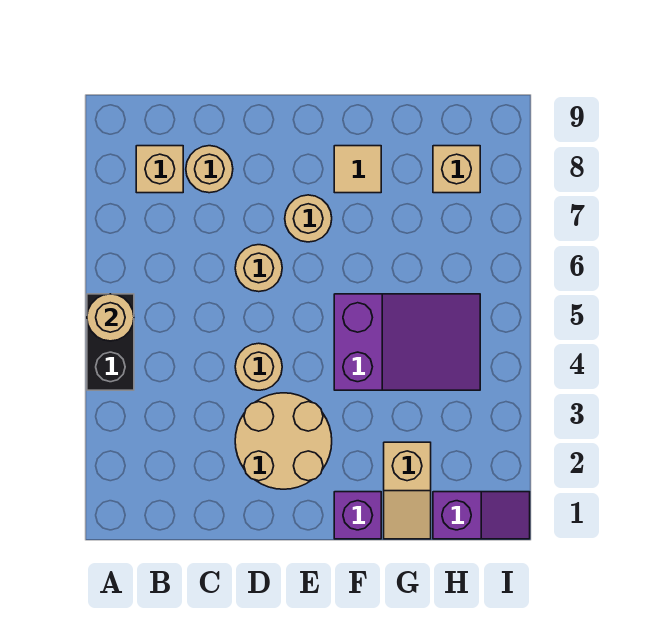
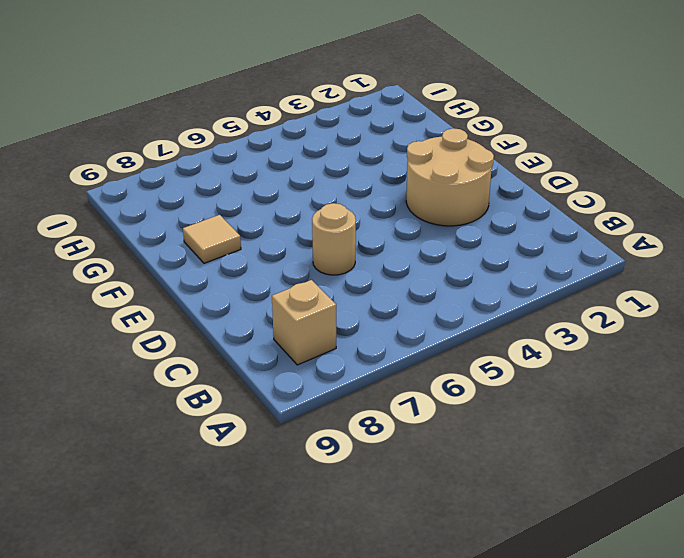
none -> black brick A4:A5 level 1
none -> tan round brick C8 level 1
none -> tan round brick D4 level 1

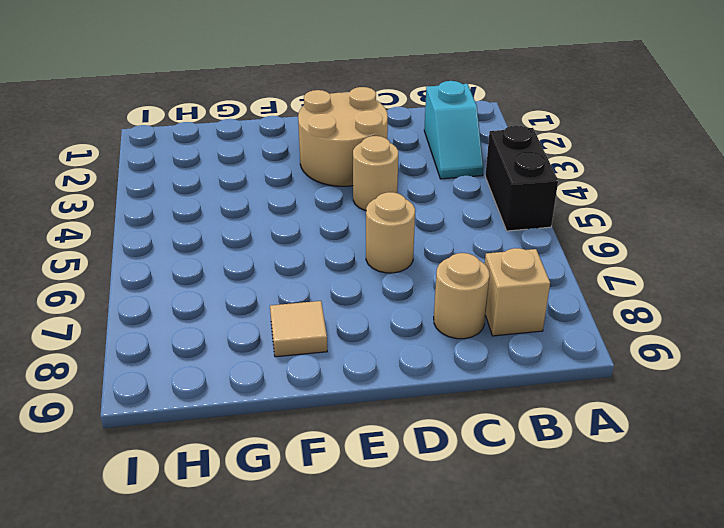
cyan slope B2:B3 level 1 top 2 -> none
none -> tan round brick E7 level 1
none -> purple brick F1 level 1
none -> purple slope F4:H5 level 1 top F

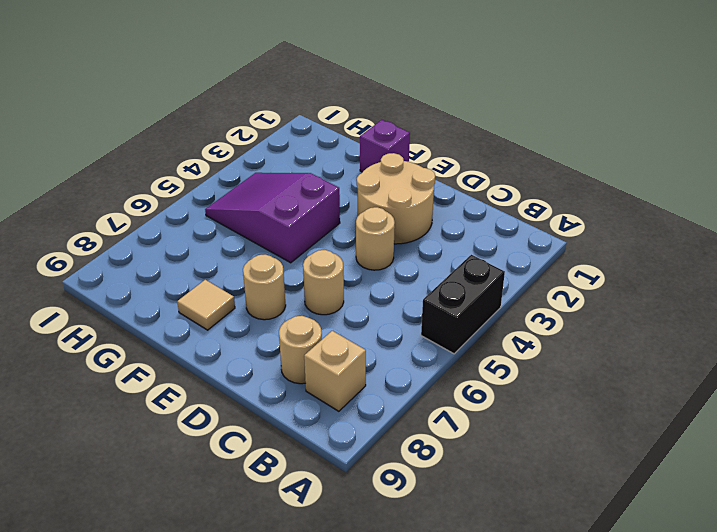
none -> tan slope G1:G2 level 1 top 2
none -> purple slope H1:I1 level 1 top H
none -> tan brick H8 level 1

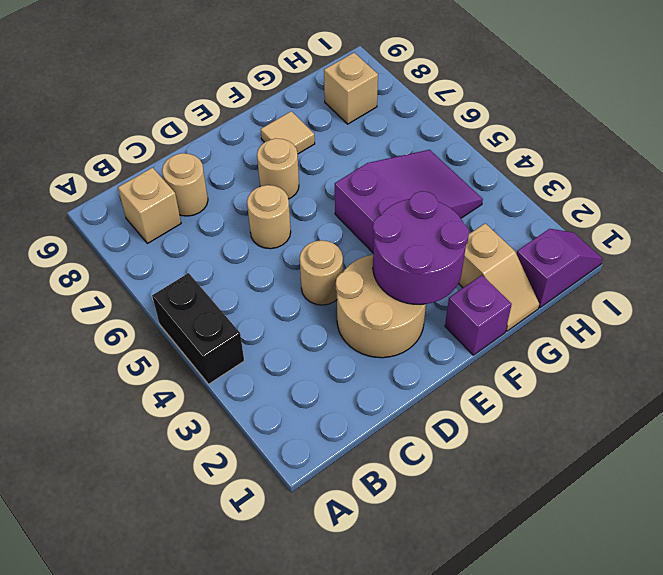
purple round brick E2:F3 level 2 -> none
none -> tan round brick A5 level 2

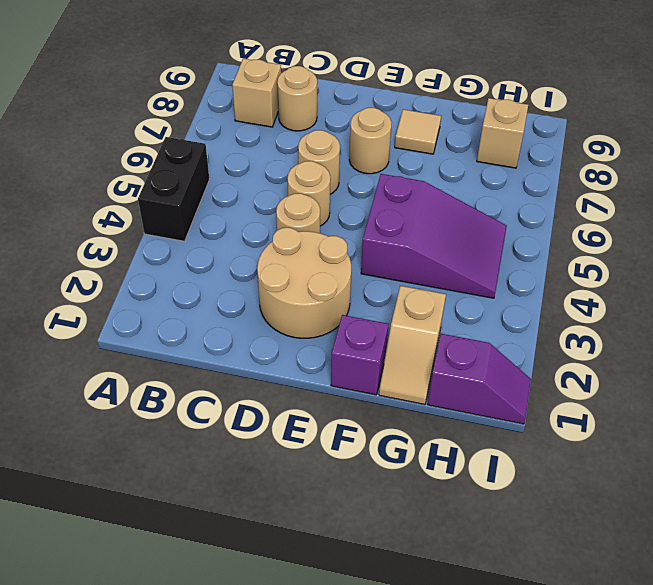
tan round brick D5 level 1 -> tan round brick A5 level 2

